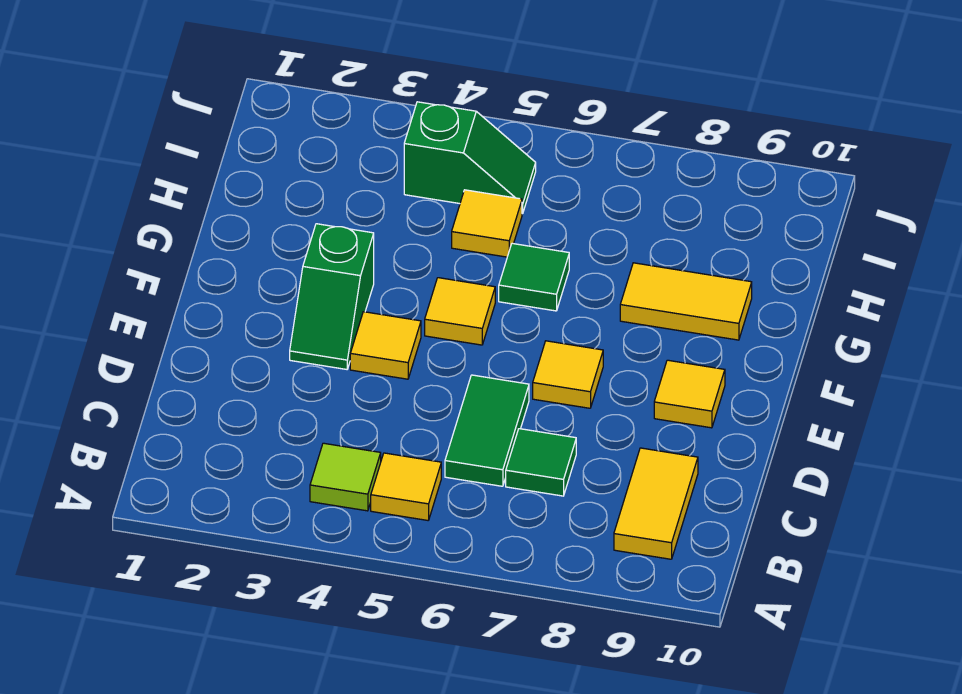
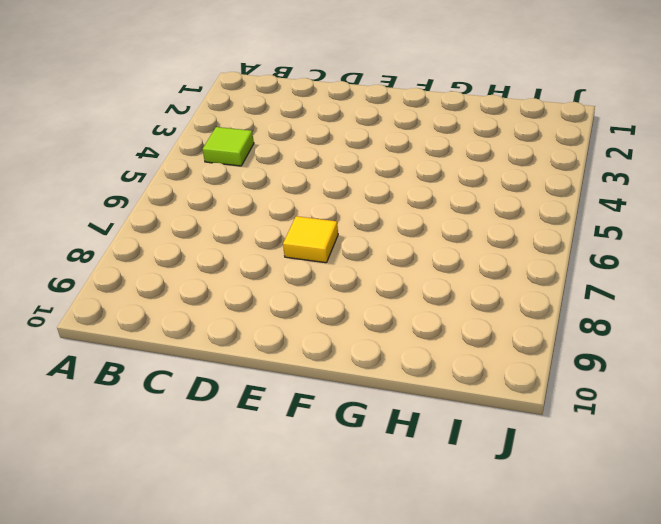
none -> yellow tile B5 level 1
none -> yellow tile B9:C9 level 1
none -> green tile C6:D6 level 1

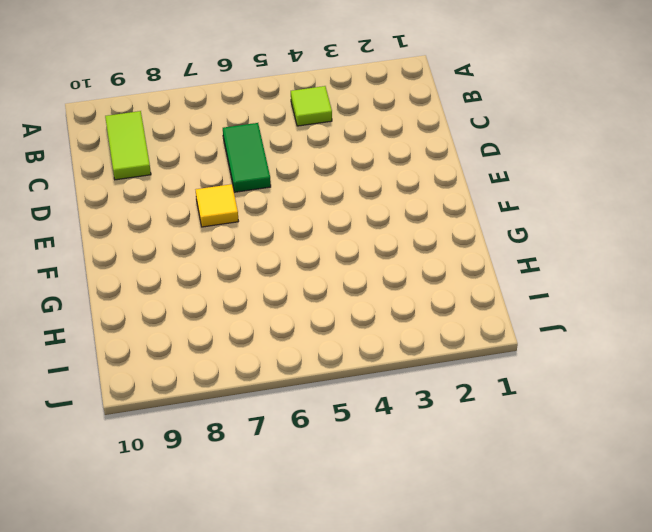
lime tile B9:C9 level 1 -> yellow tile B9:C9 level 1
none -> yellow tile B5 level 1
none -> green tile C7 level 1
none -> green slope E3:F3 level 1 top F

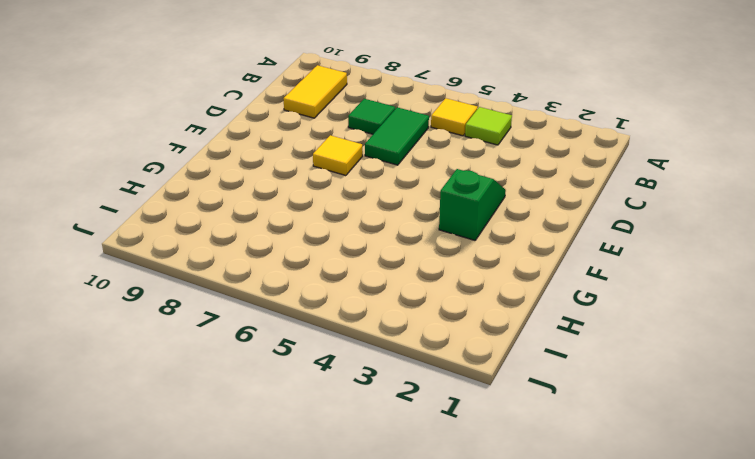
none -> yellow tile E4 level 1
none -> yellow tile E9 level 1
none -> yellow tile F5 level 1

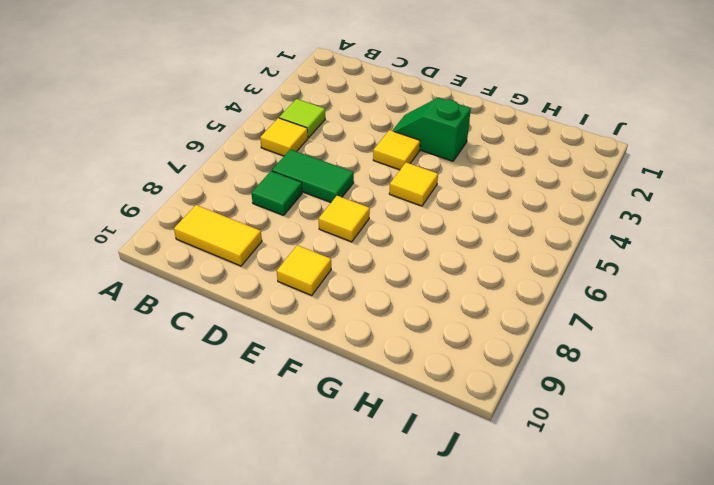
none -> green tile G6 level 1
none -> yellow tile G8:G9 level 1
none -> yellow tile H5 level 1

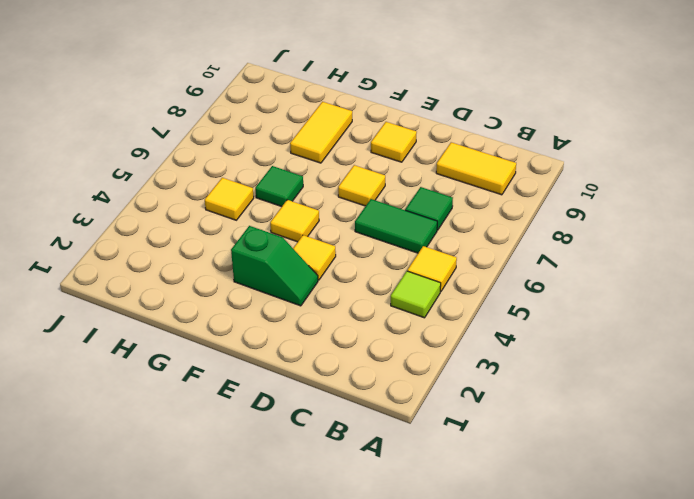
none -> green slope I4:I5 level 1 top 4

